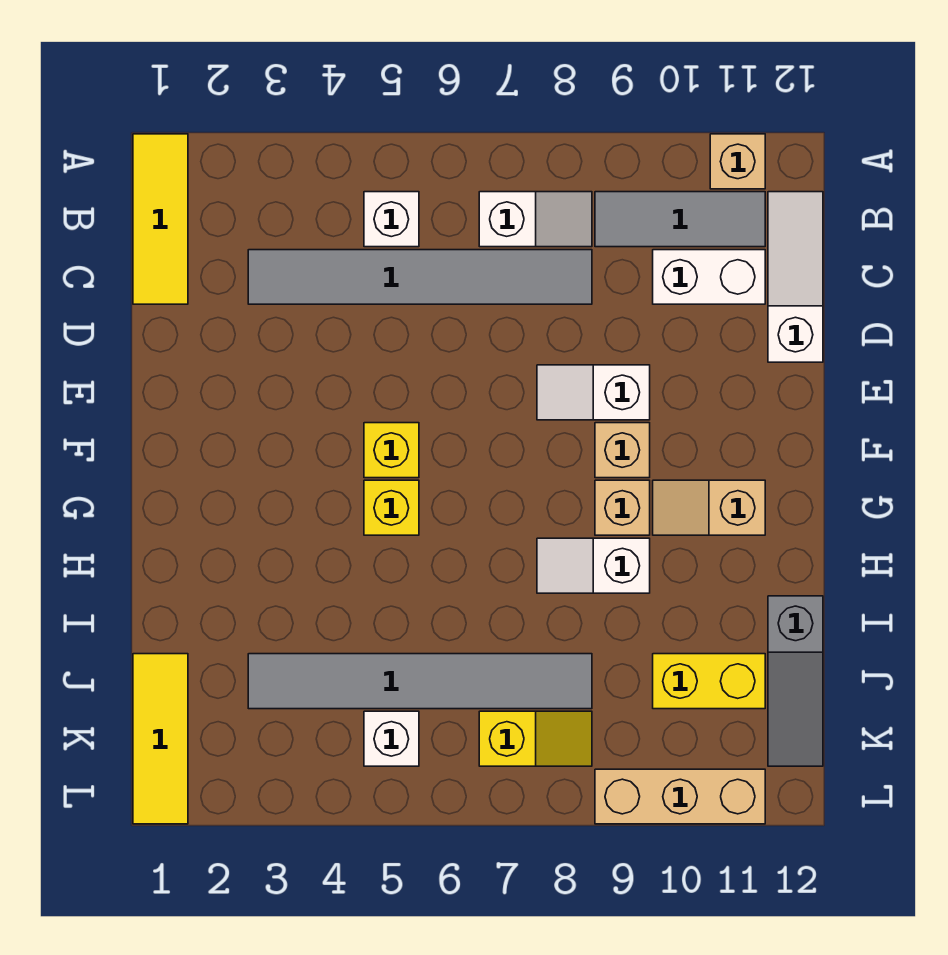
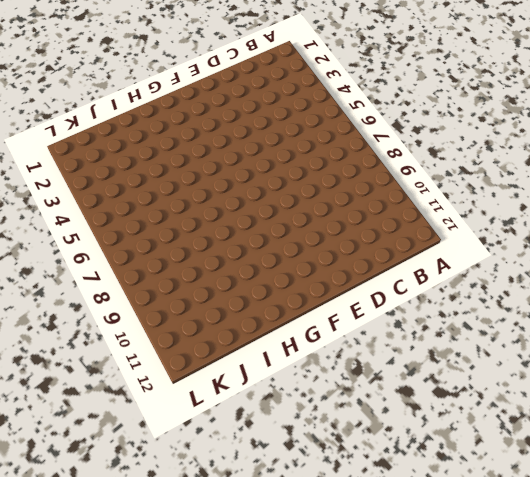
none -> yellow tile A1:C1 level 1
none -> tan brick A11 level 1
none -> white brick B5 level 1

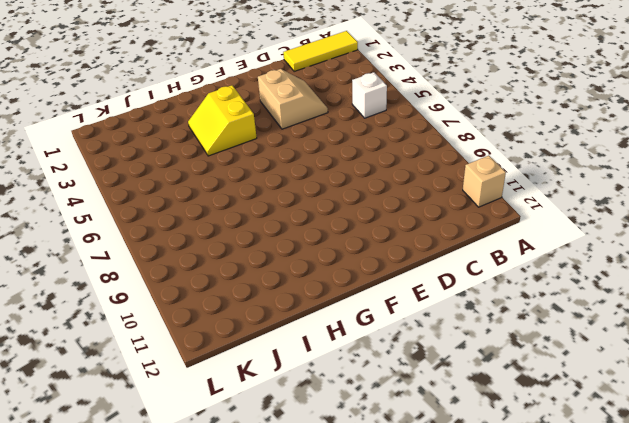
tan slope D3:E4 level 1 top E -> none
yellow slope G3:H4 level 1 top G -> none
none -> white slope B7:B8 level 1 top 7
none -> grey tile B9:B11 level 1
none -> white slope B12:D12 level 1 top D

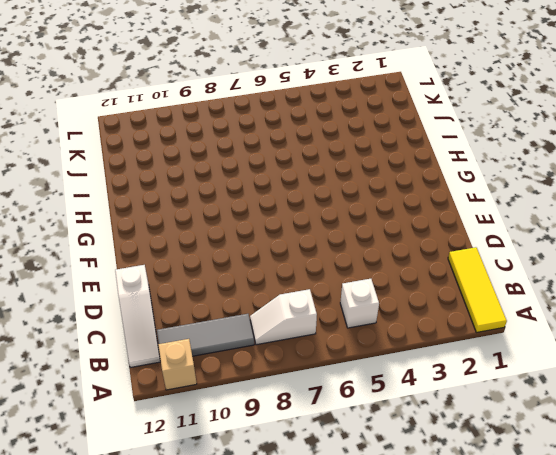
none -> grey tile C3:C8 level 1
none -> white brick C10:C11 level 1
none -> white slope E8:E9 level 1 top 9

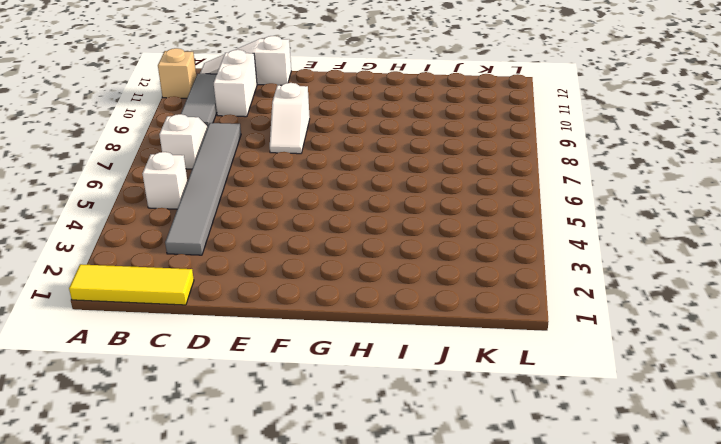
none -> yellow brick F5 level 1
none -> tan brick F9 level 1
none -> yellow brick G5 level 1

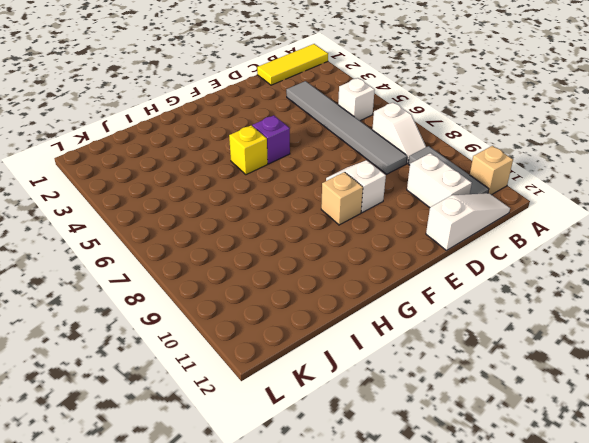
purple brick F5 level 1 -> yellow brick F5 level 1
none -> tan brick G9 level 1
none -> tan slope G10:G11 level 1 top 11
none -> white slope H8:H9 level 1 top 9

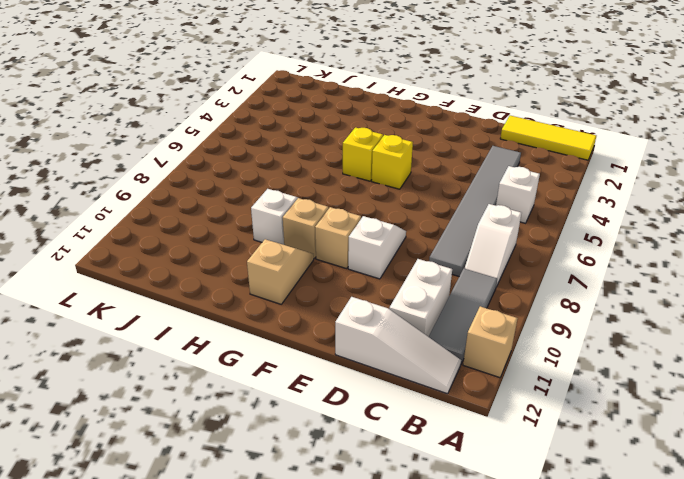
none -> grey slope I12:K12 level 1 top I
none -> yellow tile J1:L1 level 1
none -> grey tile J3:J8 level 1

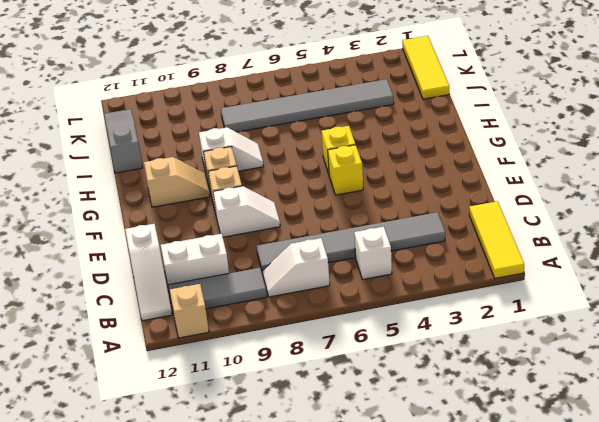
none -> yellow brick J10:J11 level 1
none -> white brick K5 level 1
none -> yellow slope K7:K8 level 1 top 7

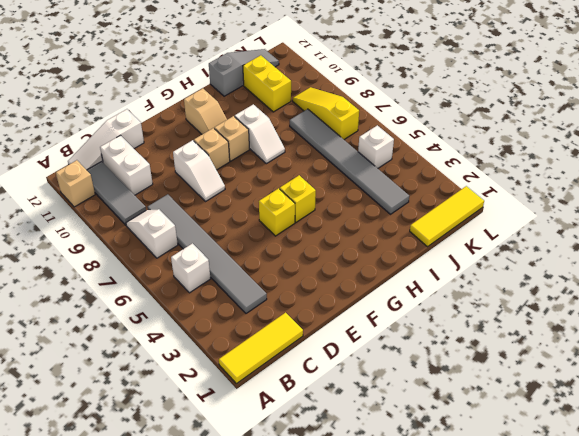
yellow slope K7:K9 level 1 top 7 -> yellow slope K7:K8 level 1 top 7
none -> tan brick L9:L11 level 1

